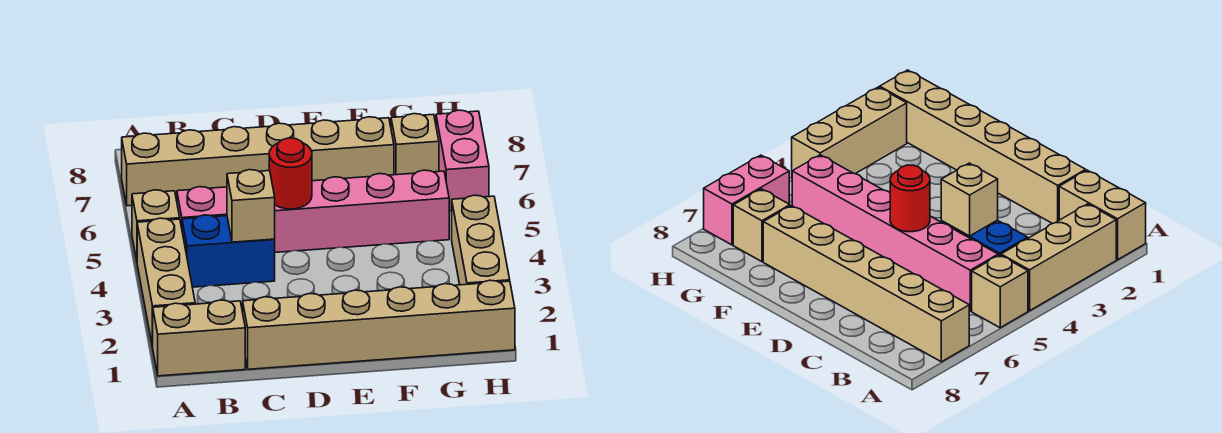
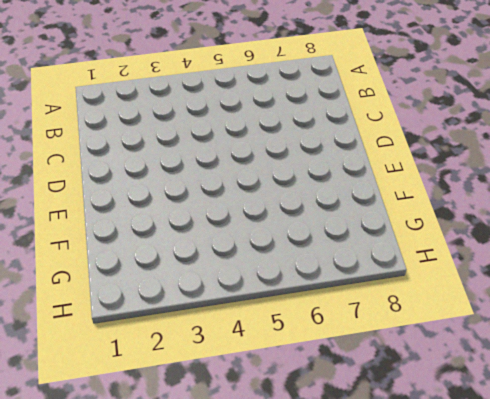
none -> tan brick A1:B1 level 1
none -> tan brick A2:A4 level 1
none -> tan brick A5 level 1

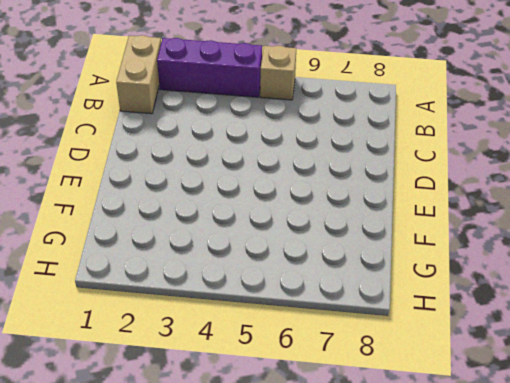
purple brick A2:A4 level 1 -> tan brick A2:A4 level 1
none -> tan brick A7:F7 level 1
none -> blue brick B4:C4 level 1
none -> pink brick B5:G5 level 1

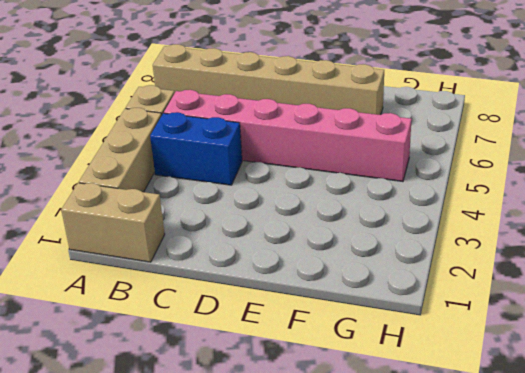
none -> tan brick C1:H1 level 1
none -> tan brick G7 level 1
none -> tan brick H2:H4 level 1

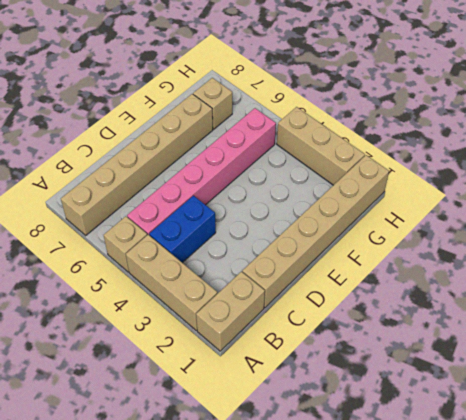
none -> pink brick H6:H7 level 1
none -> tan brick C4 level 2
none -> red round brick D5 level 2

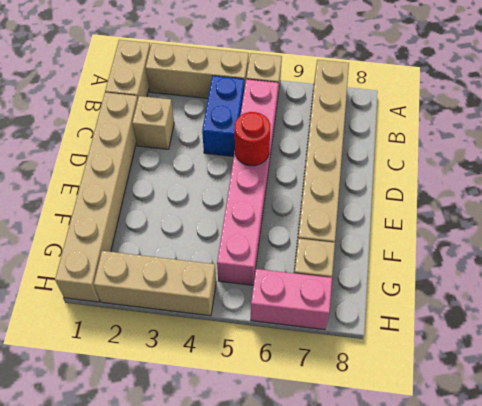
tan brick C2 level 1 -> tan brick C4 level 2

